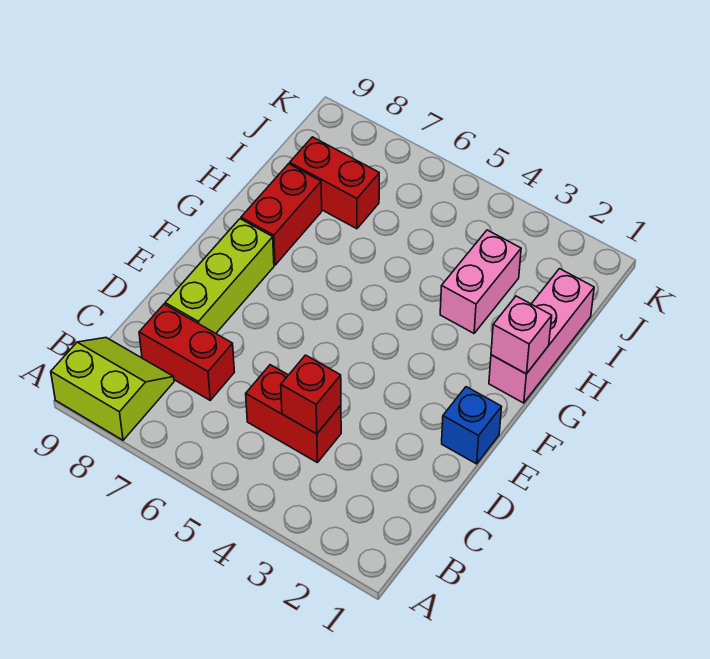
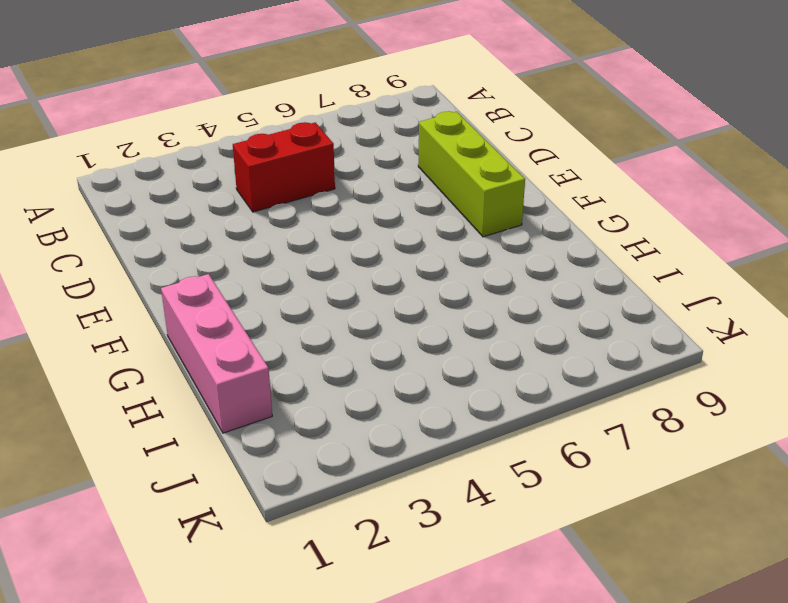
none -> lime slope A8:B9 level 1 top A
none -> red brick C7:C8 level 1

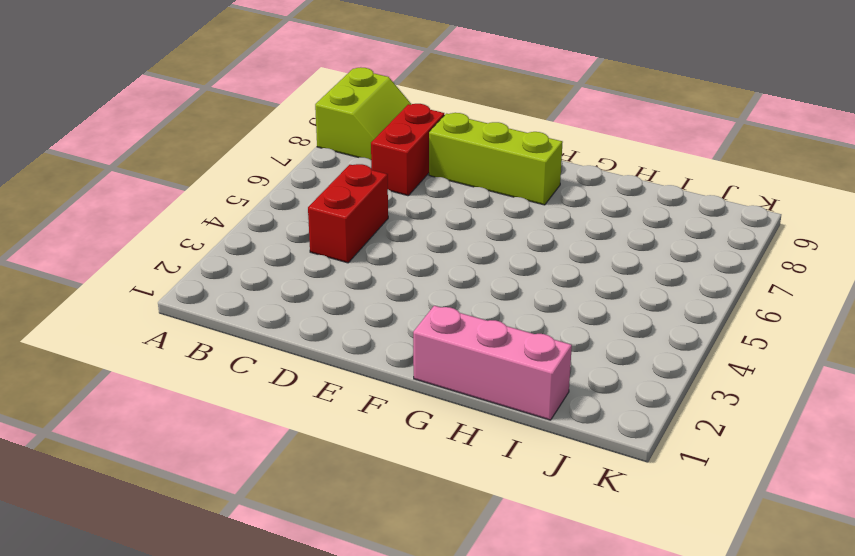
none -> blue brick E1 level 1
none -> red brick G8:H8 level 1

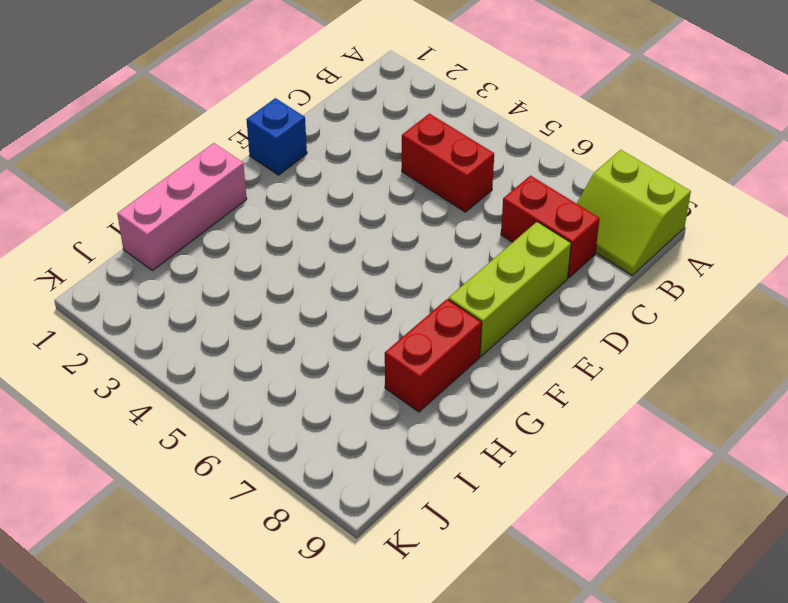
none -> pink brick H3:I3 level 1
none -> red brick I7:I8 level 1

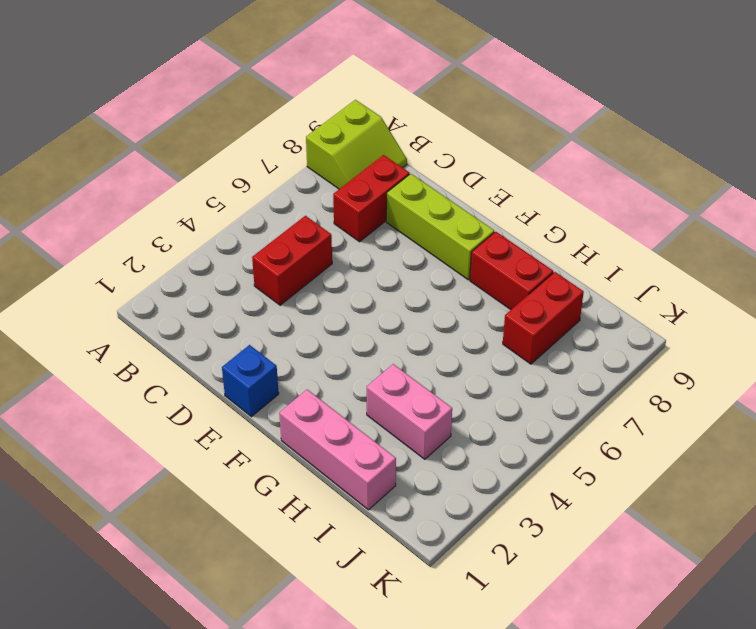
none -> red brick C4 level 2
none -> pink brick G1 level 2

